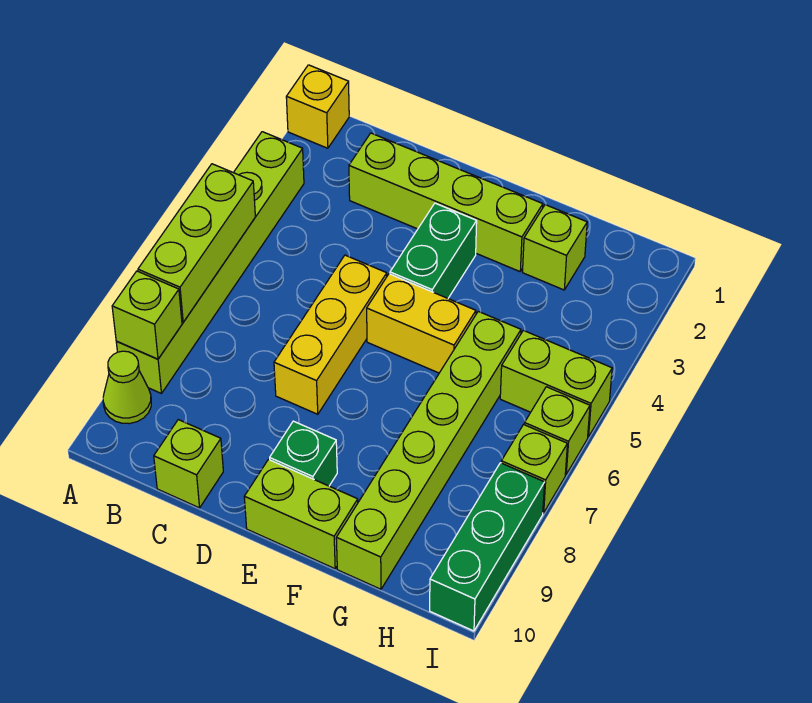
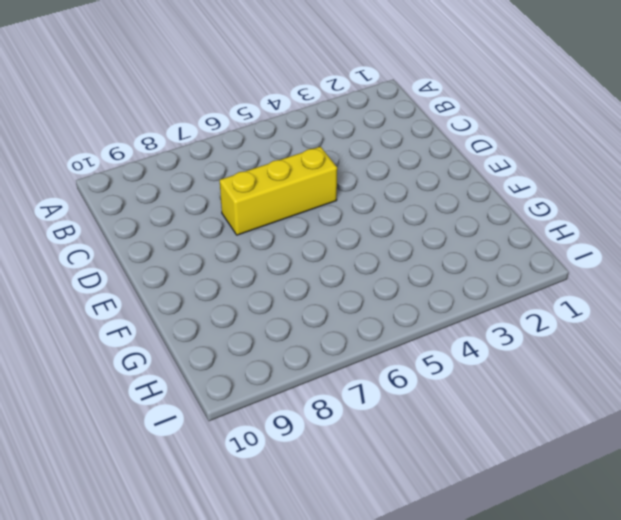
none -> yellow brick A1 level 1
none -> lime brick A3:A8 level 1
none -> lime cone A9 level 1

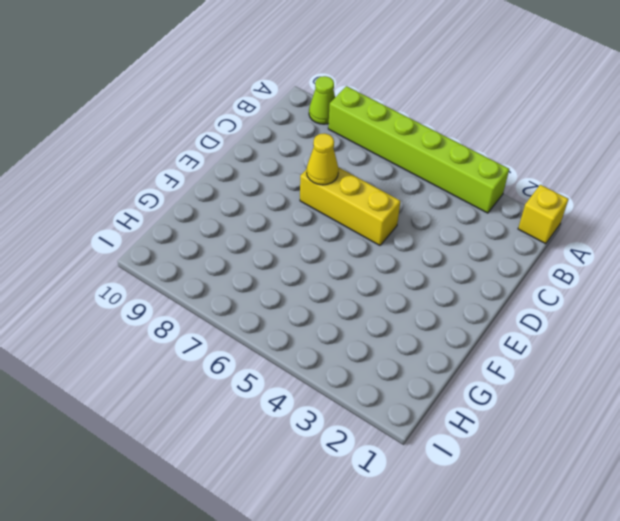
yellow cone D7 level 2 -> none
none -> lime brick C2:F2 level 1
none -> lime brick C10 level 1
none -> green brick E3:E4 level 1

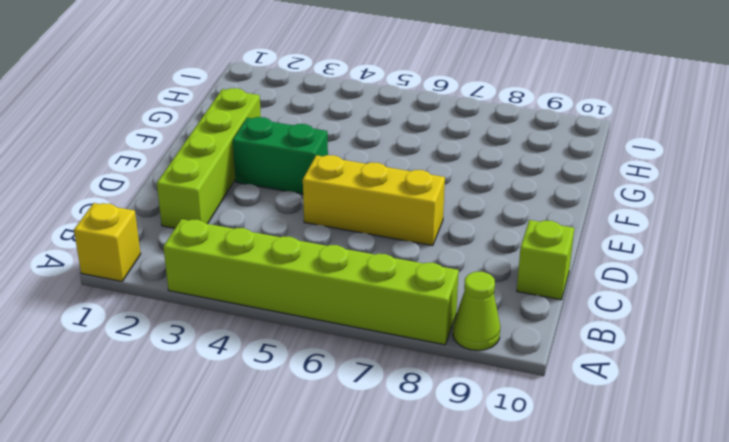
none -> yellow brick E5:F5 level 1
none -> green brick E9 level 1
none -> lime brick E10:F10 level 1

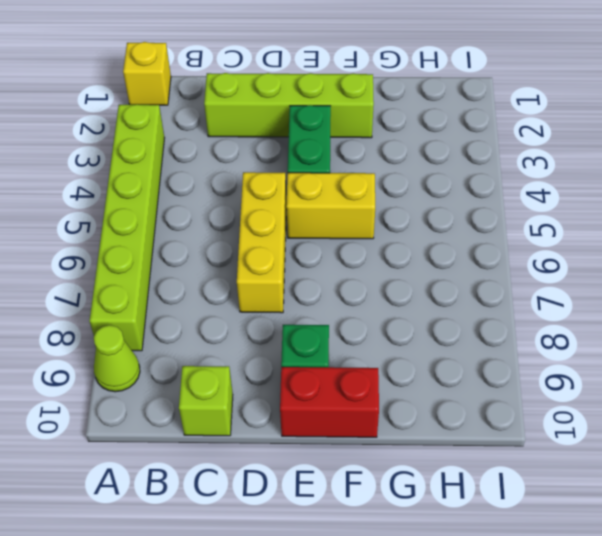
red brick E10:F10 level 1 -> lime brick E10:F10 level 1
none -> lime brick G2 level 1
none -> lime brick G5:G10 level 1
none -> lime brick H5:I5 level 1

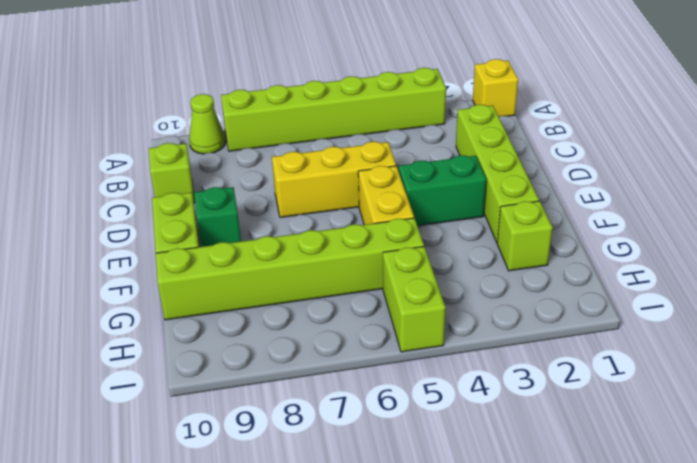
none -> lime brick I6 level 1
none -> lime brick I7 level 1
none -> green brick I8:I10 level 1

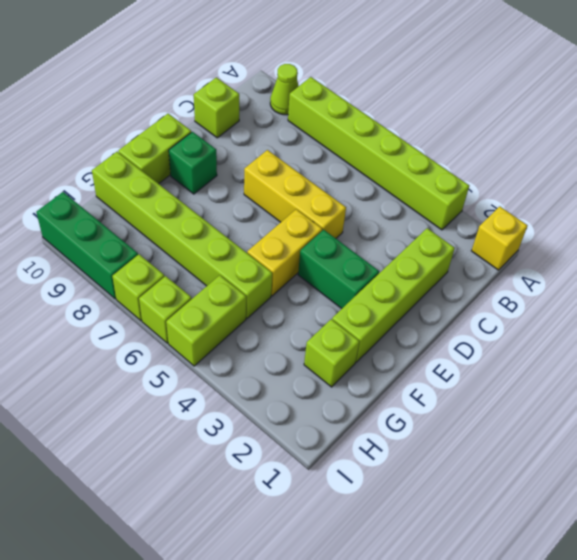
none -> lime brick A5:A7 level 2
none -> lime brick A8 level 2

